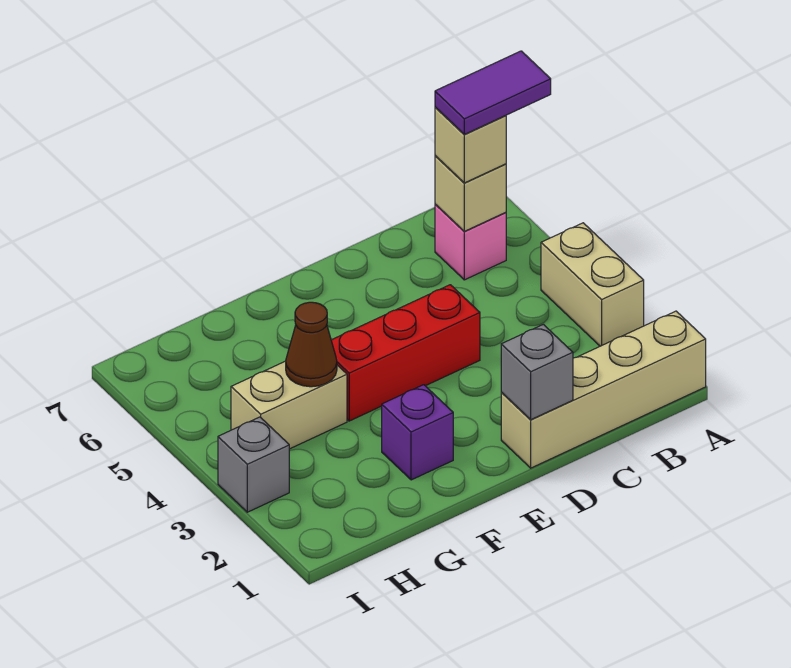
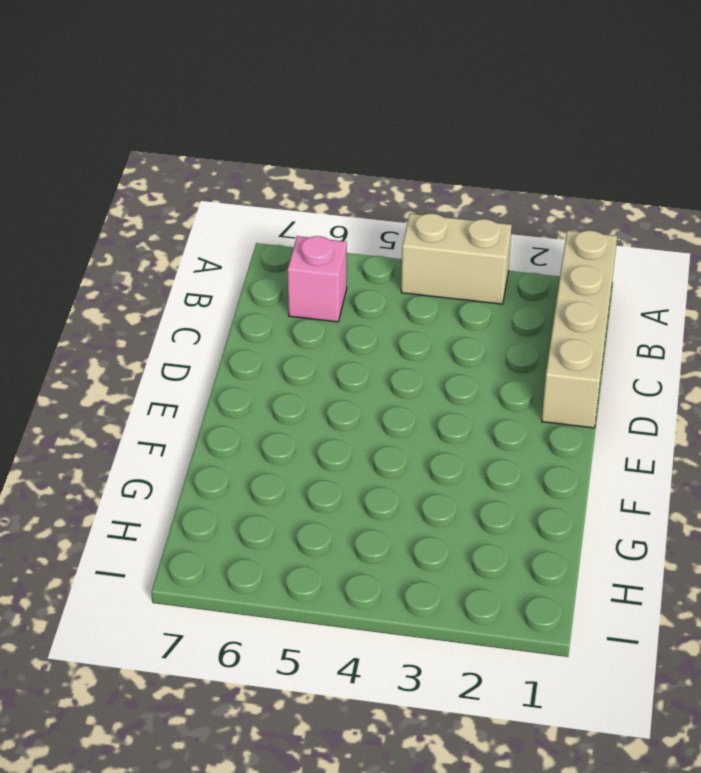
none -> red brick D4:F4 level 1
none -> purple brick F2 level 1
none -> tan brick G4:H4 level 1

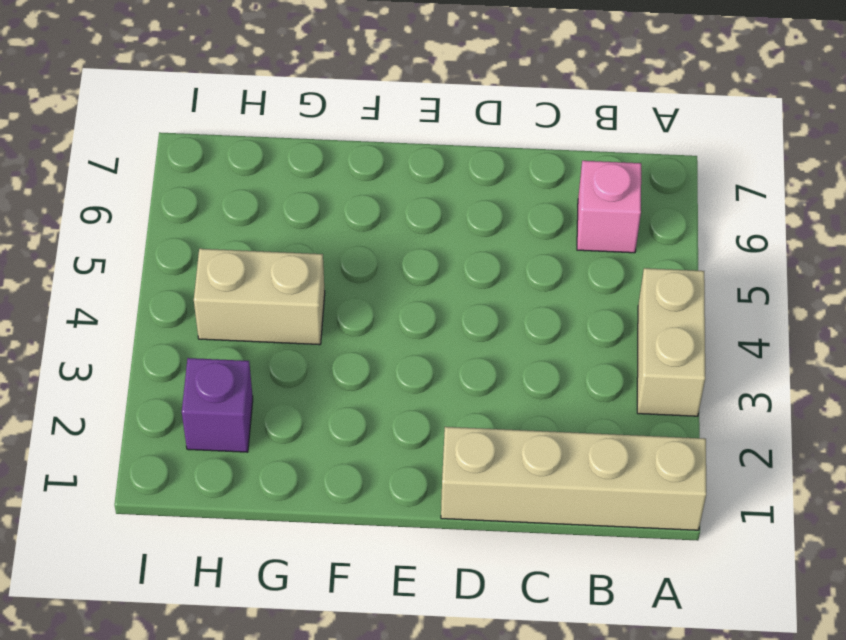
purple brick H2 level 1 -> purple brick F2 level 1
none -> red brick D4:F4 level 1
none -> grey brick I3 level 1
none -> tan brick B6 level 2

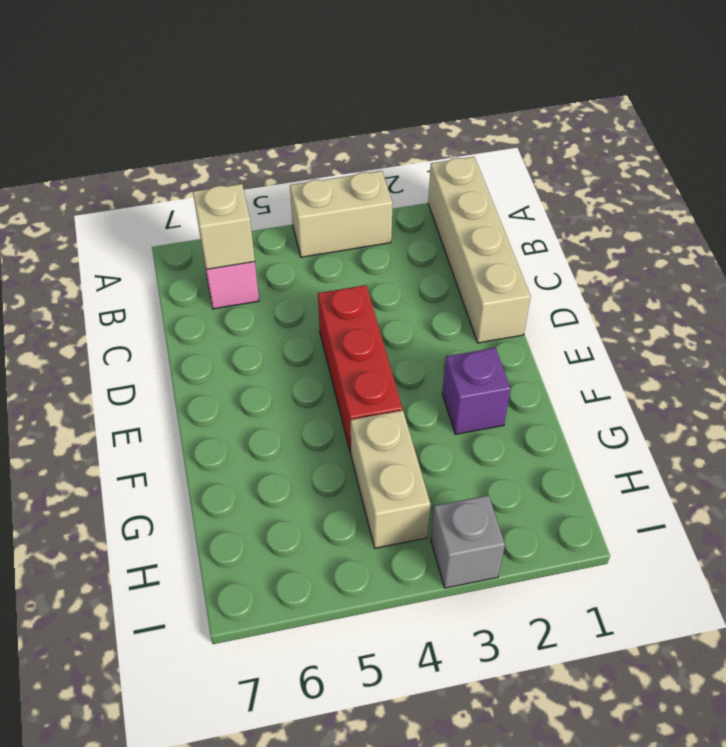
none -> grey brick D1 level 2
none -> brown cone G4 level 2
none -> tan brick B6 level 3

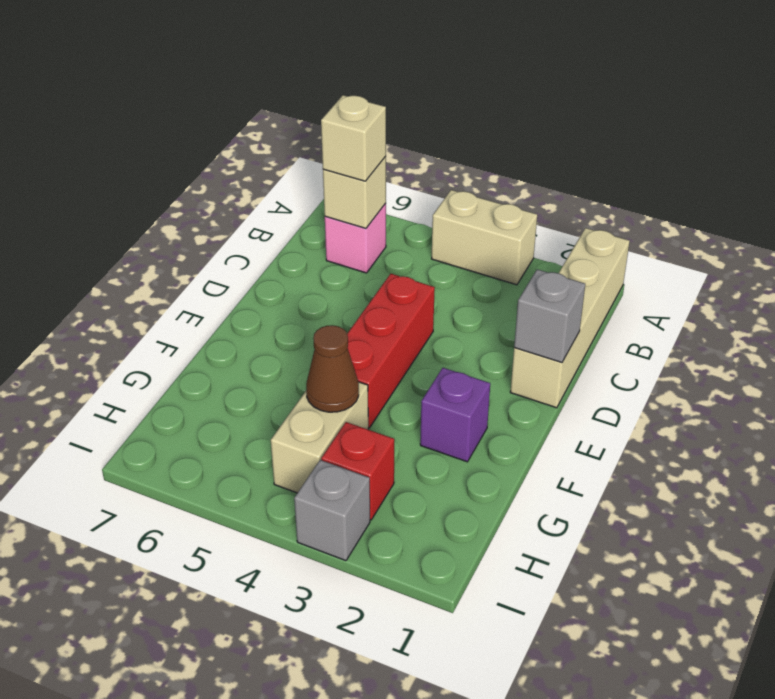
red brick H3 level 1 -> none
none -> purple tile A6:B6 level 4

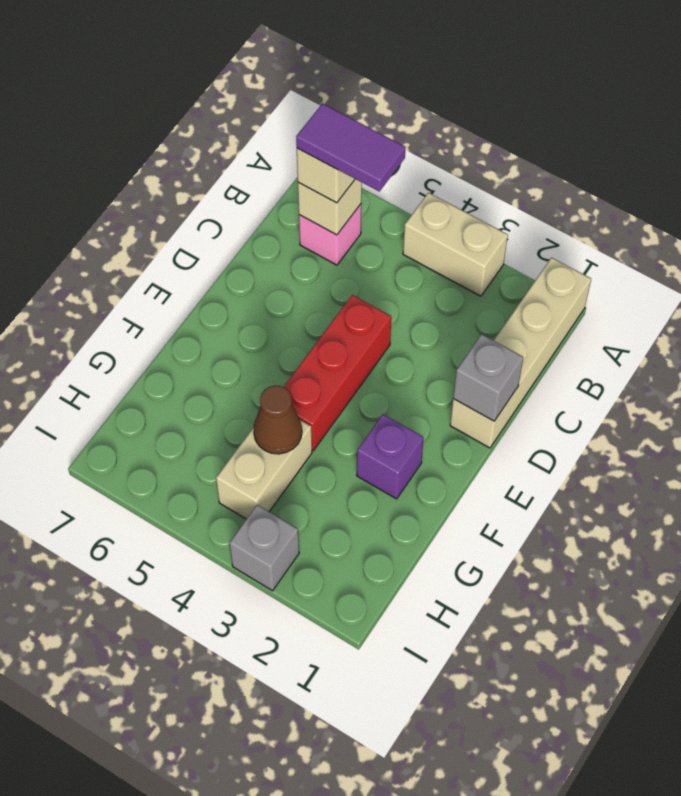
purple tile B5:B6 level 4 -> purple tile A6:B6 level 4

